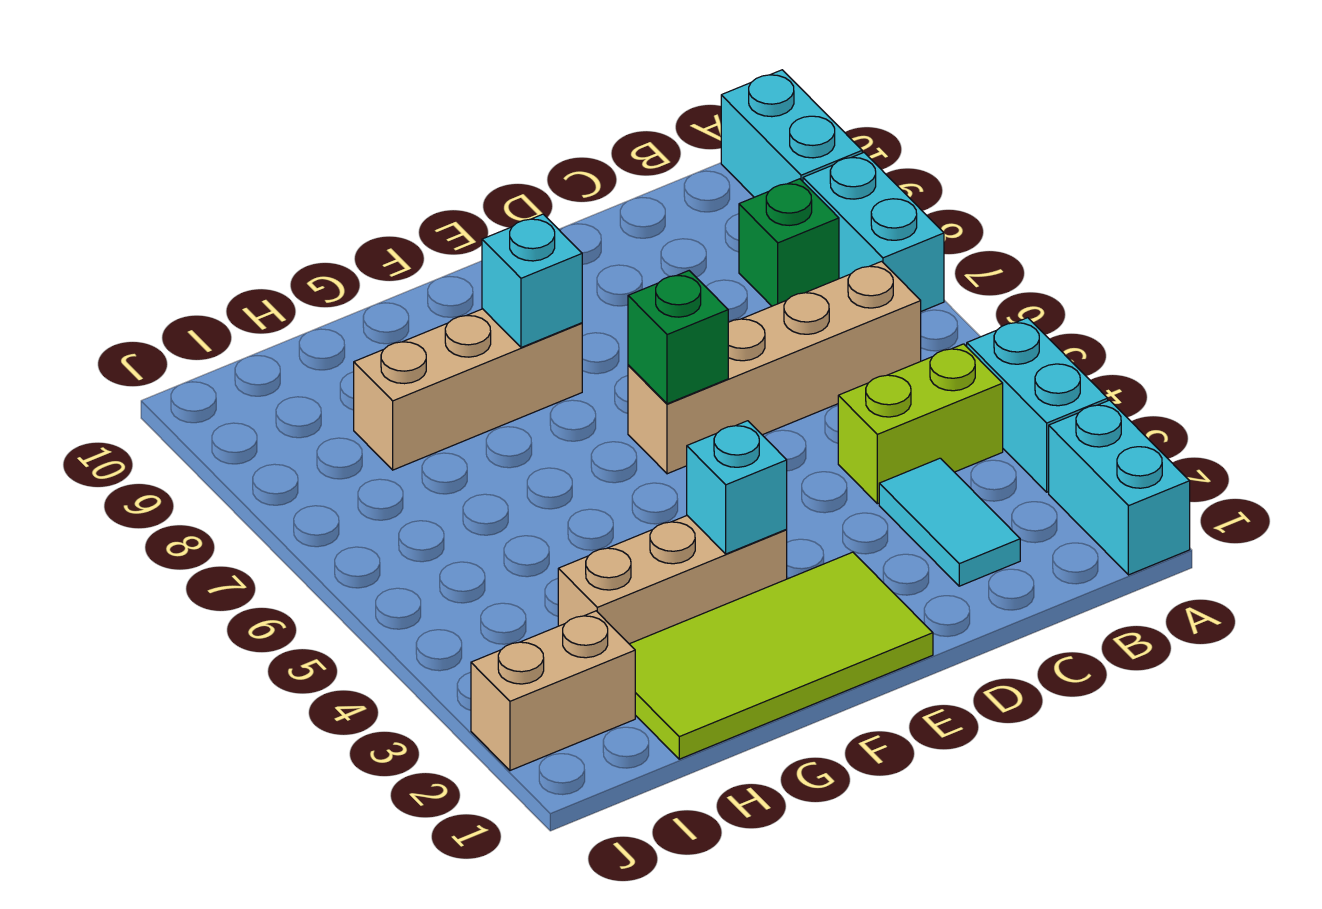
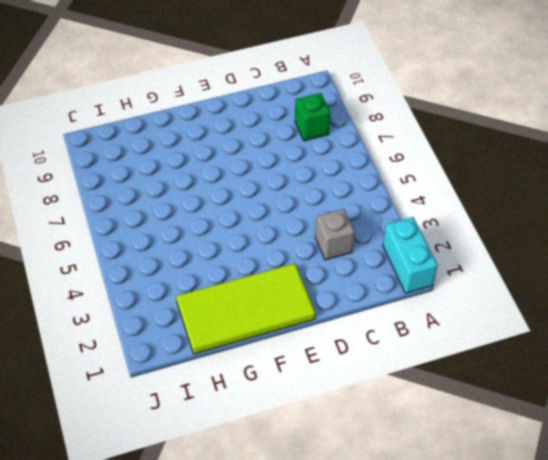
grey brick C3 level 1 -> cyan tile C2:C3 level 1
none -> cyan brick A3:A4 level 1
none -> cyan brick A7:A8 level 1
none -> cyan brick A9:A10 level 1

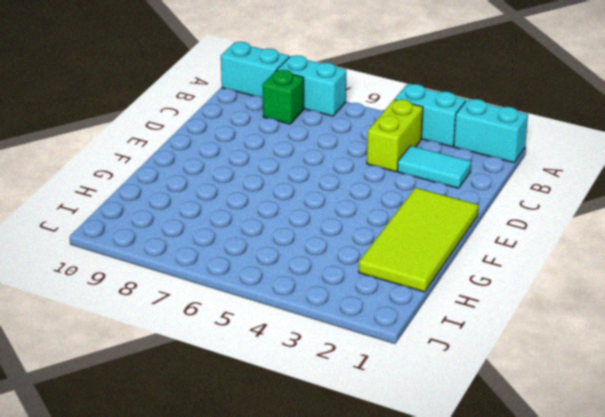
none -> tan brick B6:E6 level 1
none -> tan brick F3:H3 level 1
none -> tan brick F8:H8 level 1

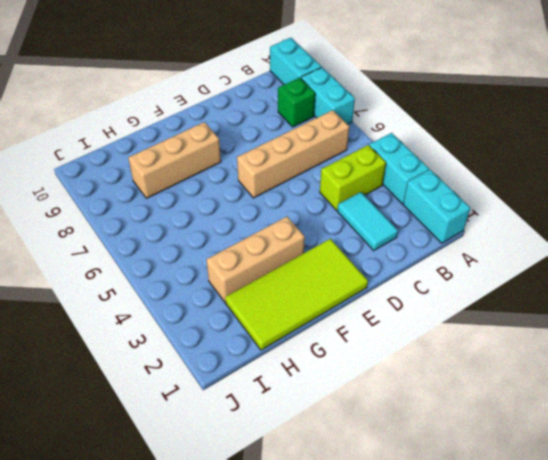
none -> tan brick I2:J2 level 1
none -> green brick E6 level 2
none -> cyan brick F3 level 2

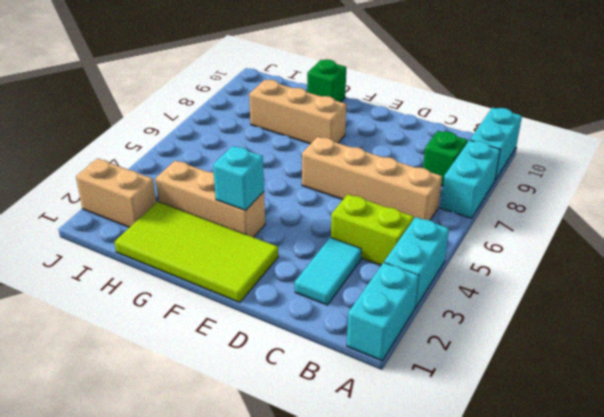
green brick G10 level 1 -> green brick E6 level 2
none -> cyan brick F8 level 2

